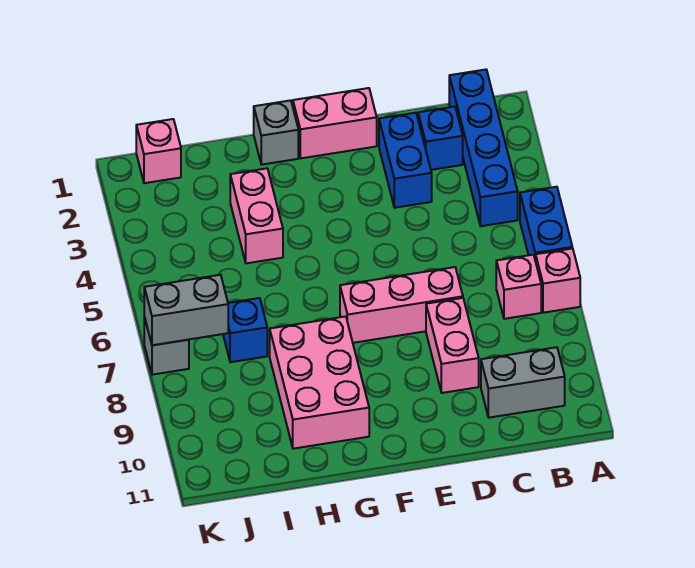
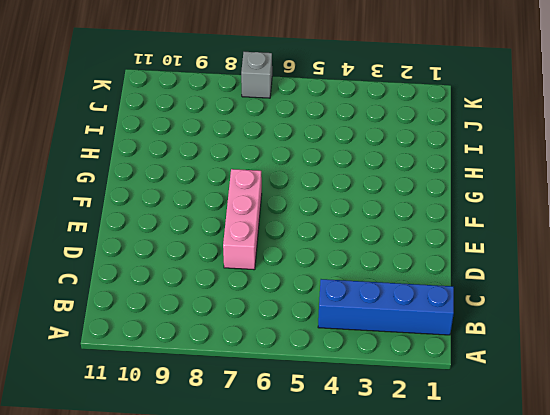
none -> blue brick A5:A6 level 1
none -> pink brick A7 level 1
none -> pink brick B7 level 1

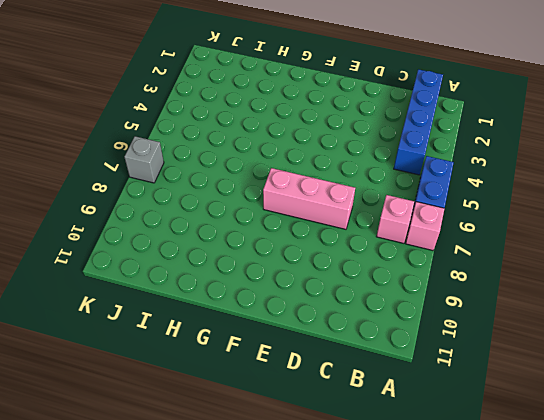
none -> grey brick B10:C10 level 1
none -> blue brick C2 level 1
none -> blue brick D2:D3 level 1

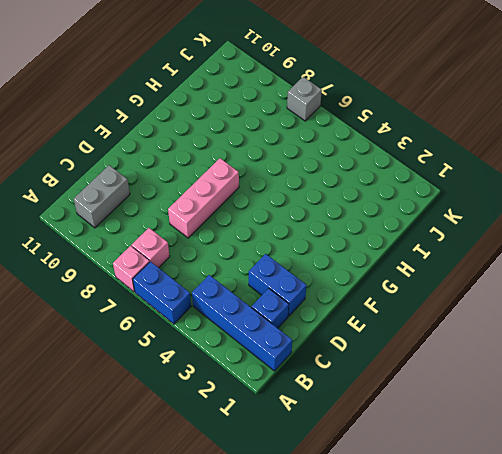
none -> pink brick D8:D9 level 1
none -> pink brick E1:F1 level 1
none -> grey brick G1 level 1

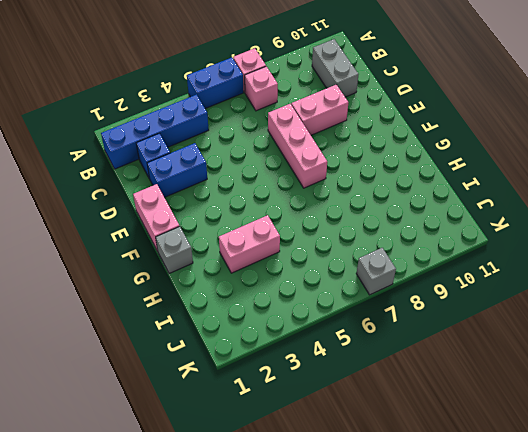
none -> pink brick G8:H10 level 1
none -> blue brick I7 level 1
none -> pink brick J1 level 1

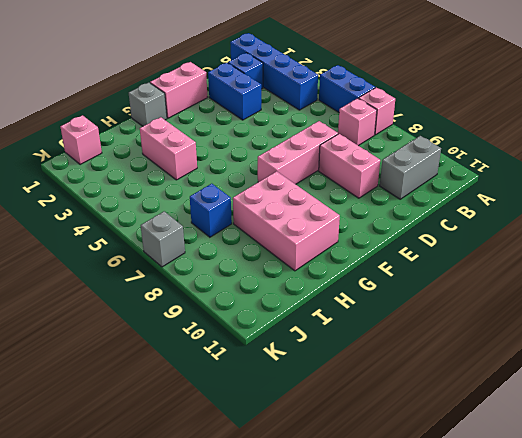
none -> grey brick J7:K7 level 2

